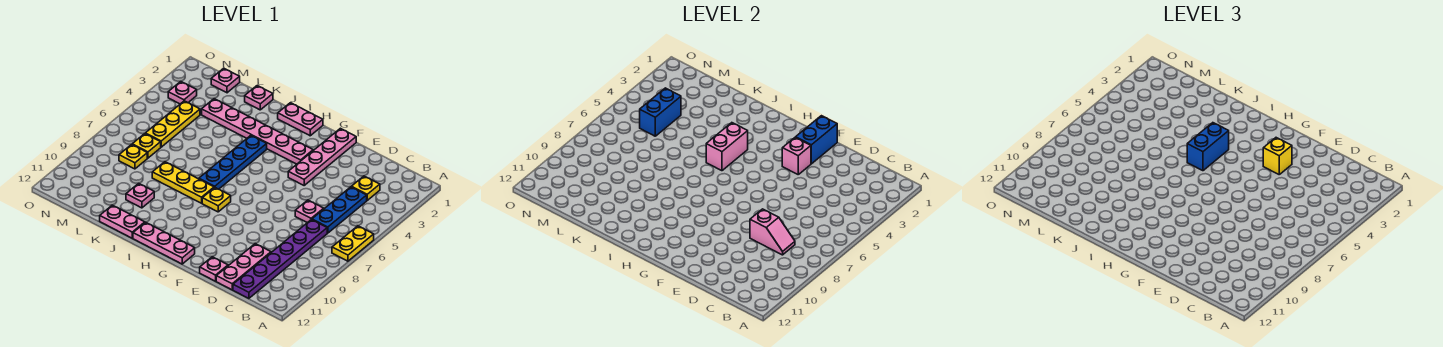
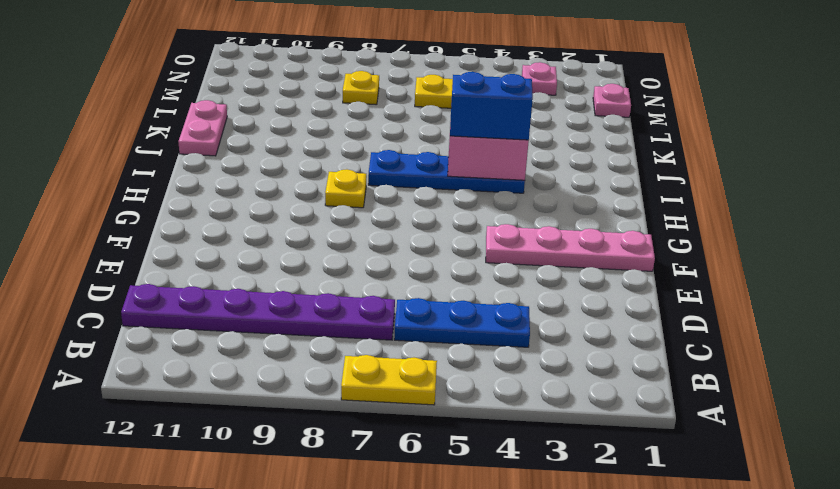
none -> yellow plate C3 level 1
none -> pink plate D6 level 1
none -> pink plate D10:D12 level 1

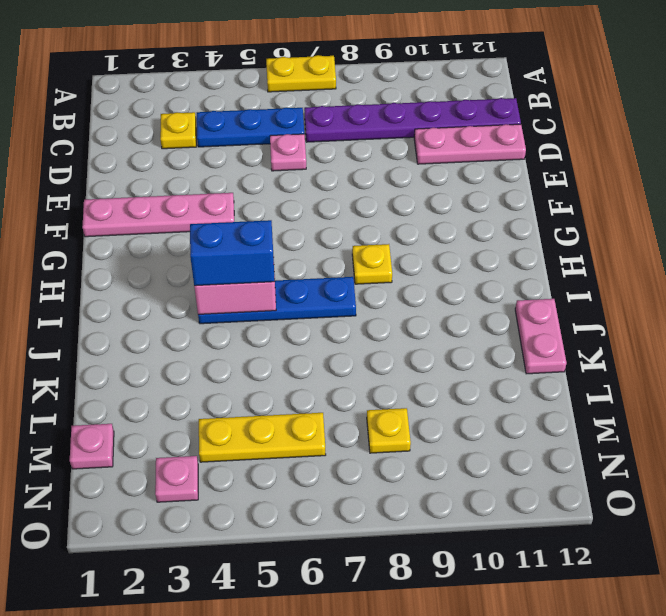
none -> pink plate E12 level 1
none -> pink plate G3:L3 level 1
none -> pink plate G12:I12 level 1

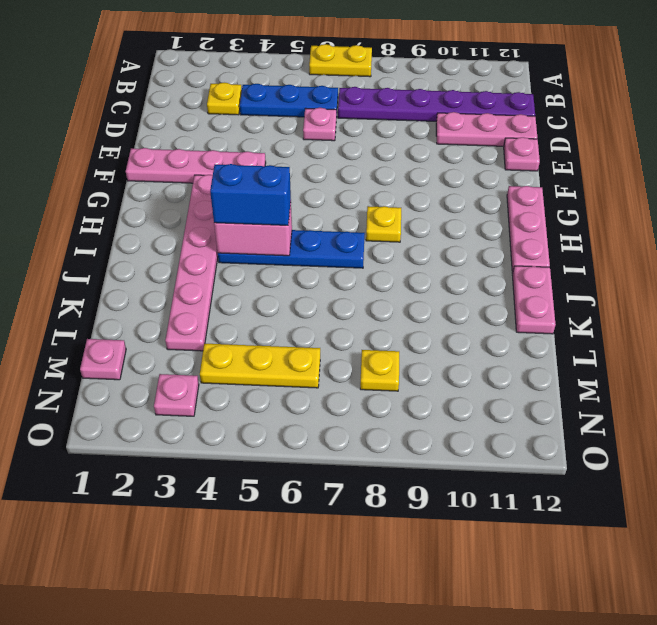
none -> pink plate H1:I1 level 1
none -> yellow plate I8:K8 level 1
none -> pink plate K1 level 1

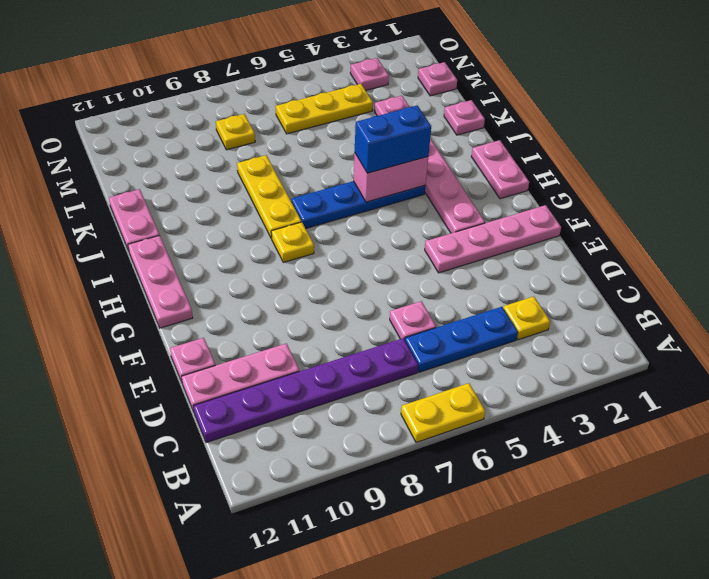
none -> pink plate K10 level 1
none -> yellow plate M7 level 1
none -> pink slope C8:D8 level 2 top D

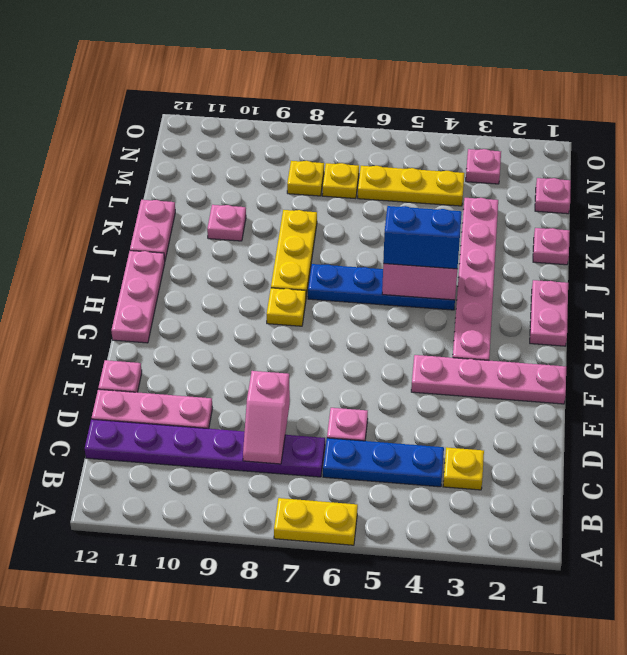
none -> blue brick F1:F2 level 2
none -> pink brick F3 level 2
none -> blue brick M4:M5 level 2

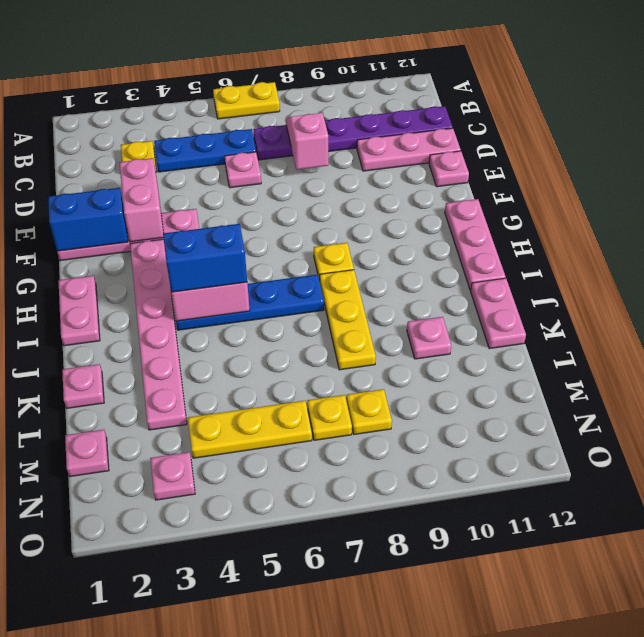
pink brick E3:F3 level 2 -> pink brick F3 level 2
none -> blue brick M4:M5 level 2
none -> yellow brick F3 level 3

